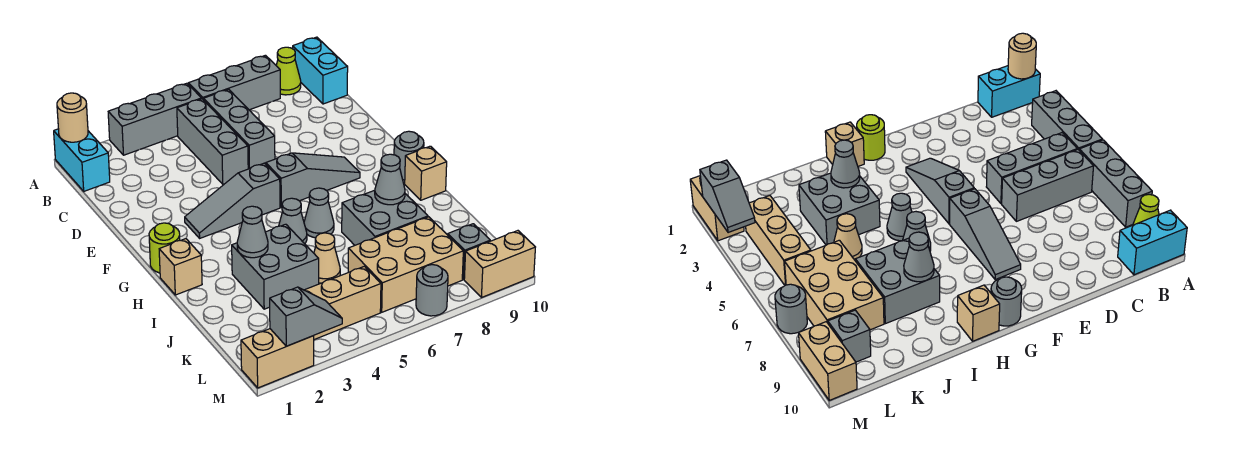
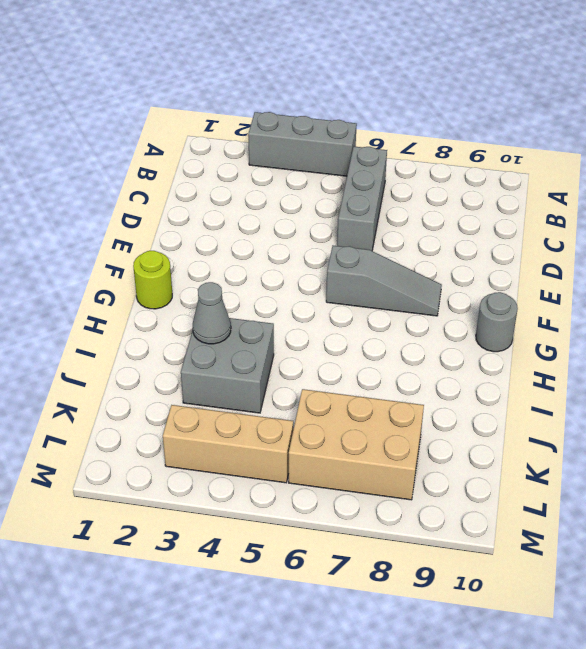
none -> cyan brick A1:B1 level 1
none -> grey brick A6:A8 level 1
none -> lime cone A9 level 1

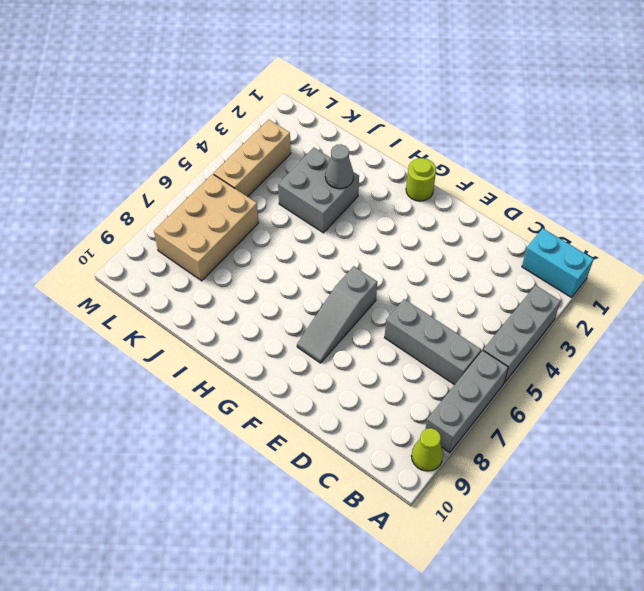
none -> cyan brick A10:B10 level 1
none -> grey brick B5:D5 level 1
none -> grey slope F3:F5 level 1 top 5

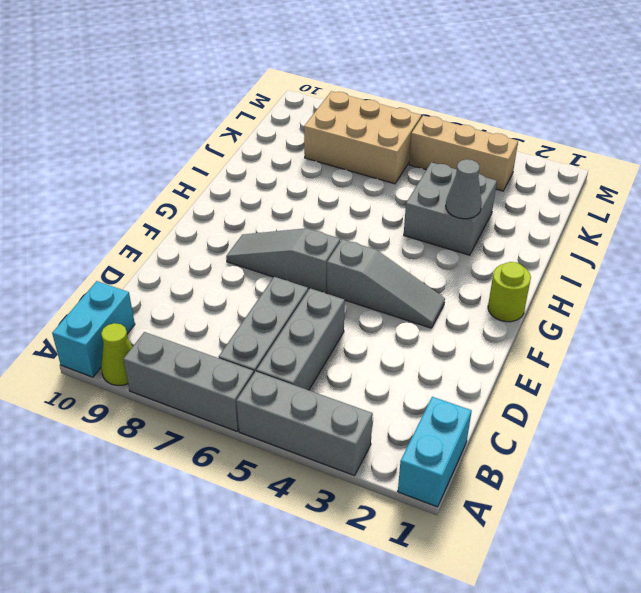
none -> grey round brick G10 level 1
none -> tan brick H1 level 1
none -> grey cone H5 level 1

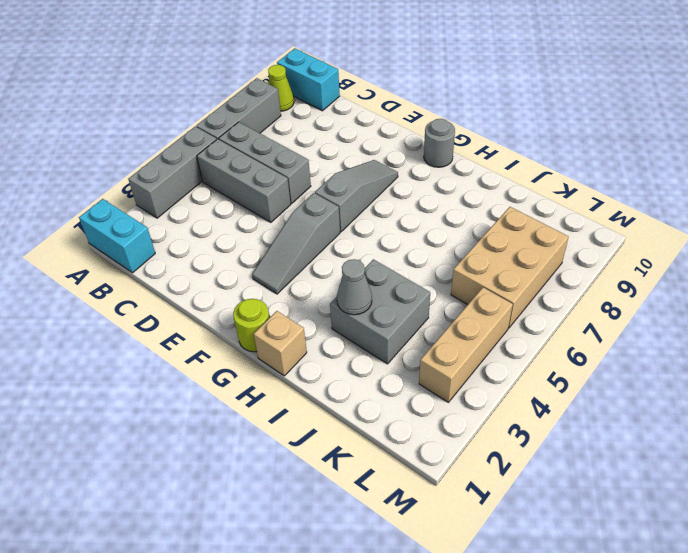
none -> grey cone H5 level 1
none -> grey cone H6 level 1
none -> tan brick H10 level 1

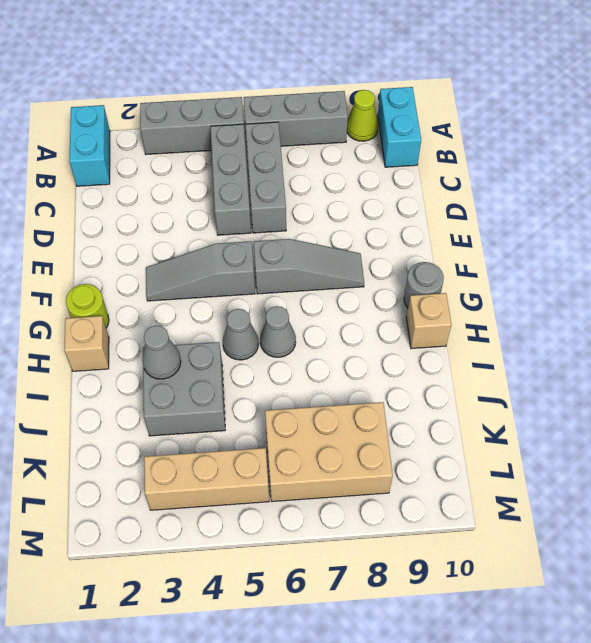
none -> grey brick I7:J8 level 1
none -> tan cone J5 level 1
none -> grey brick L9 level 1

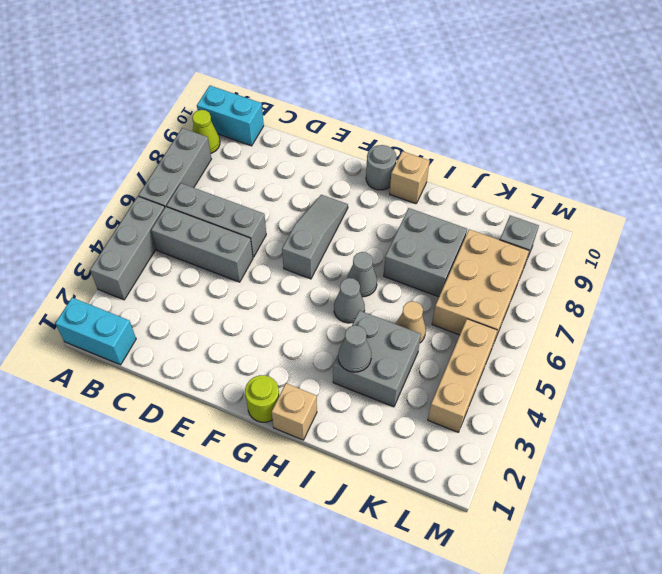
none -> grey slope F3:F5 level 1 top 5
none -> tan brick M1:M2 level 1
none -> grey round brick M7 level 1

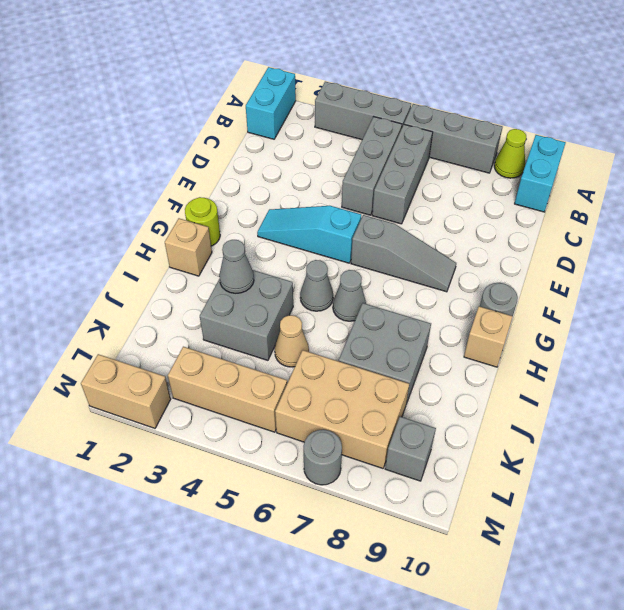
cyan slope F3:F5 level 1 top 5 -> grey slope F3:F5 level 1 top 5
none -> tan brick M9:M10 level 1
none -> tan round brick A1 level 2
none -> grey cone I8 level 2

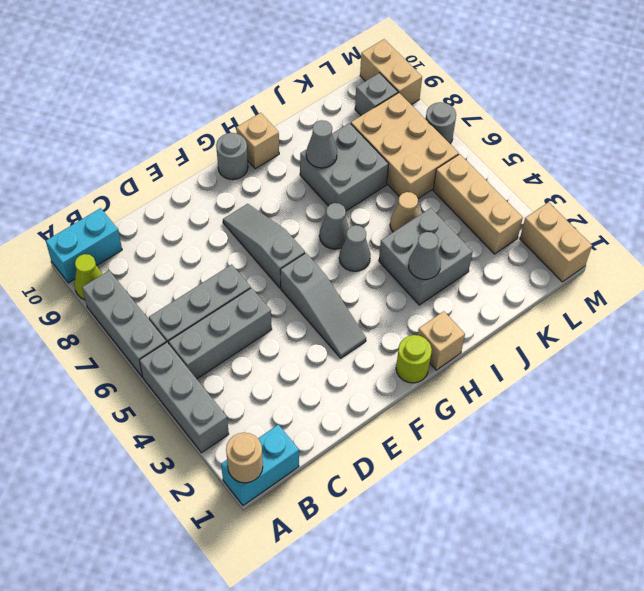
none -> grey slope M2:M3 level 2 top 2

